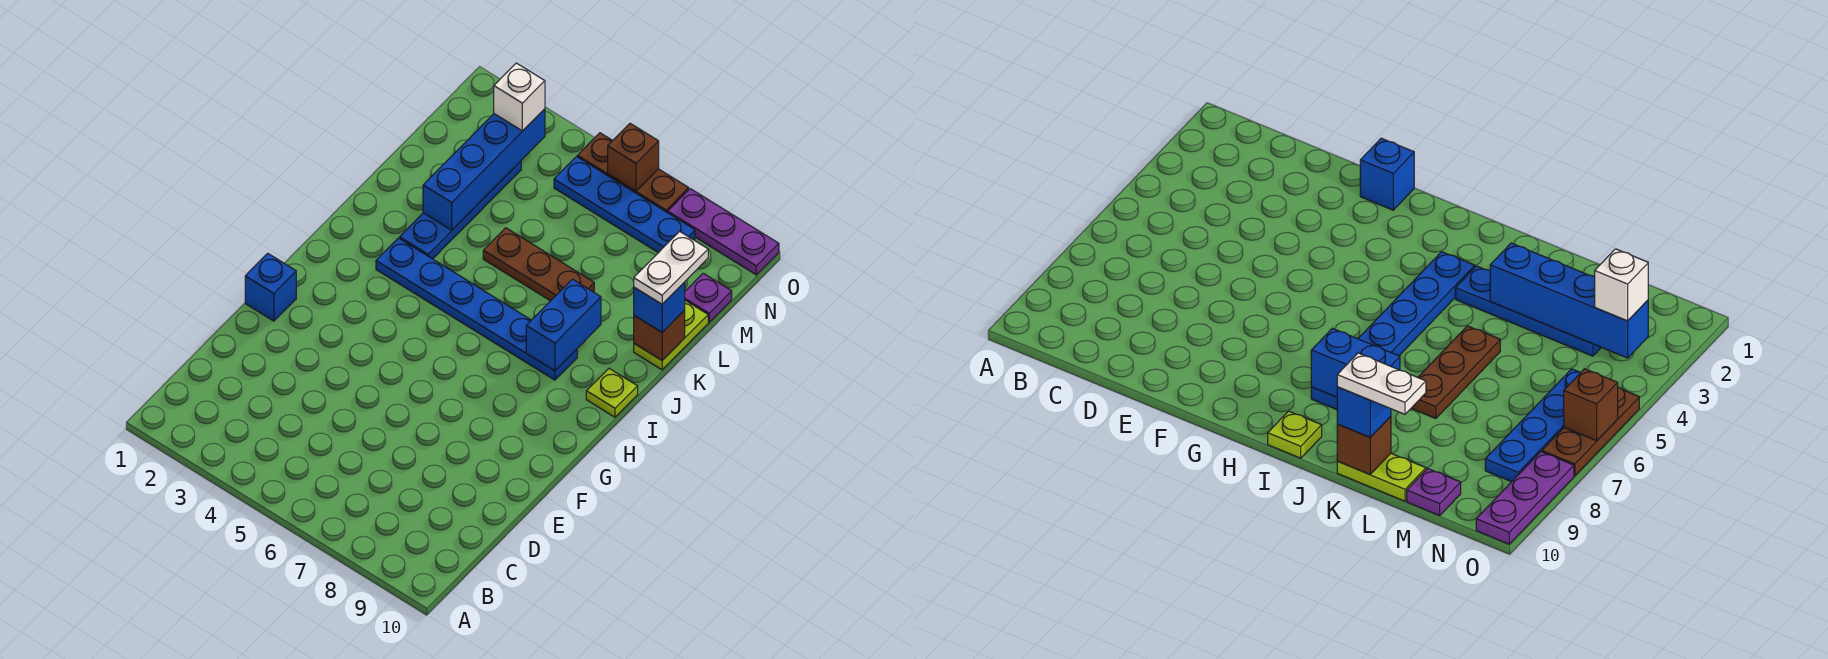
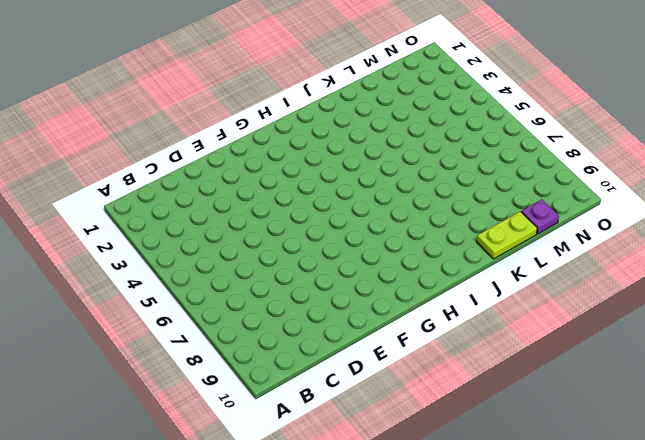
none -> blue brick F1 level 1
none -> blue plate I3:I8 level 1
none -> lime plate I10 level 1

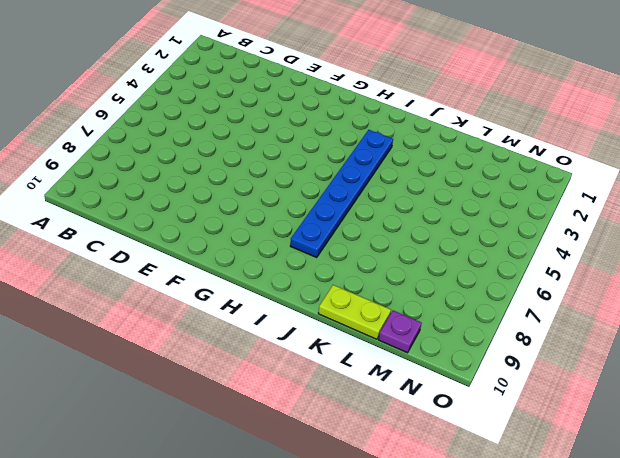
none -> blue brick F1 level 1
none -> lime plate I10 level 1
none -> blue plate J3:M3 level 1

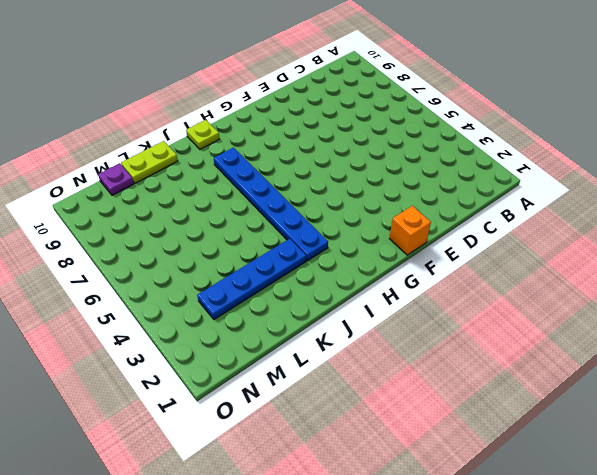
orange brick F1 level 1 -> blue brick F1 level 1
none -> brown plate K5:K7 level 1
none -> blue plate N5:N8 level 1
none -> brown plate O5:O7 level 1

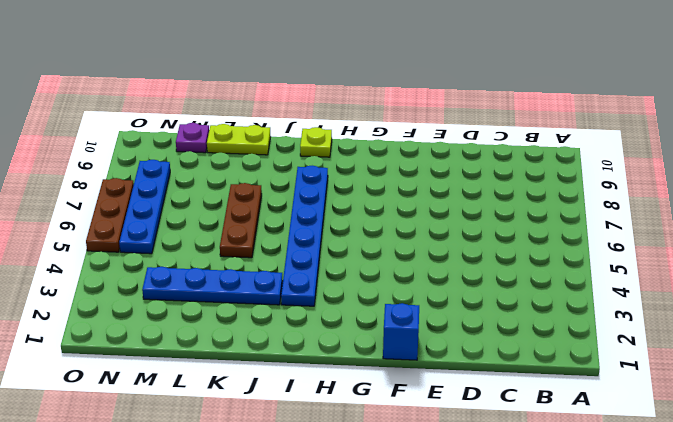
none -> purple plate O8:O10 level 1
none -> blue brick I8:J8 level 2
none -> blue brick K3:N3 level 2

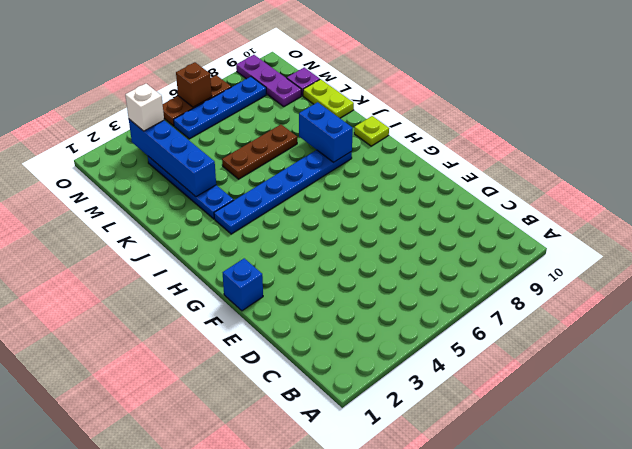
purple plate M9:O9 level 1 -> purple plate O8:O10 level 1
none -> brown brick K10 level 2
none -> blue brick K10 level 3
none -> white plate K10:L10 level 4

